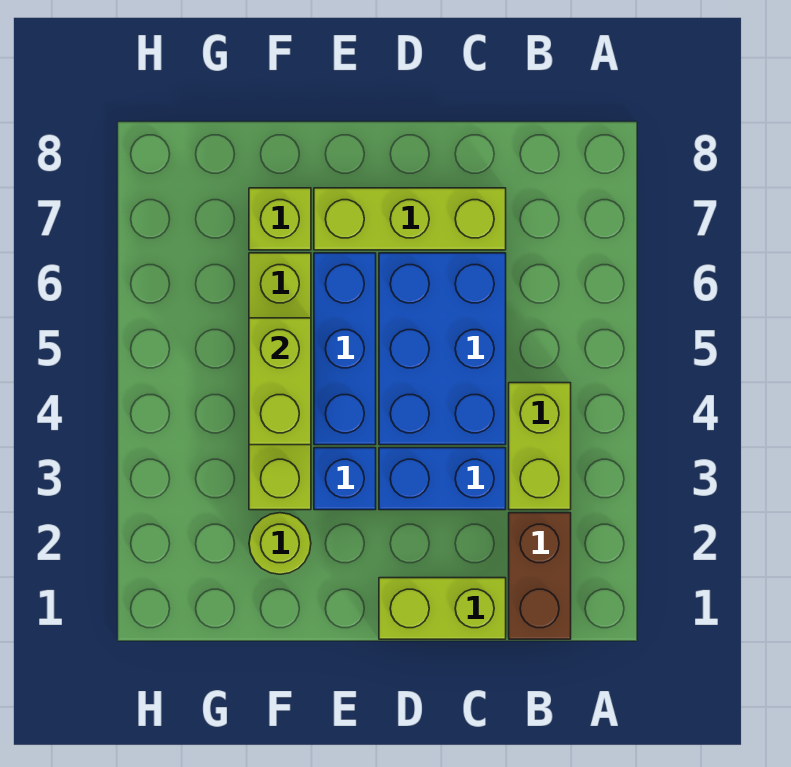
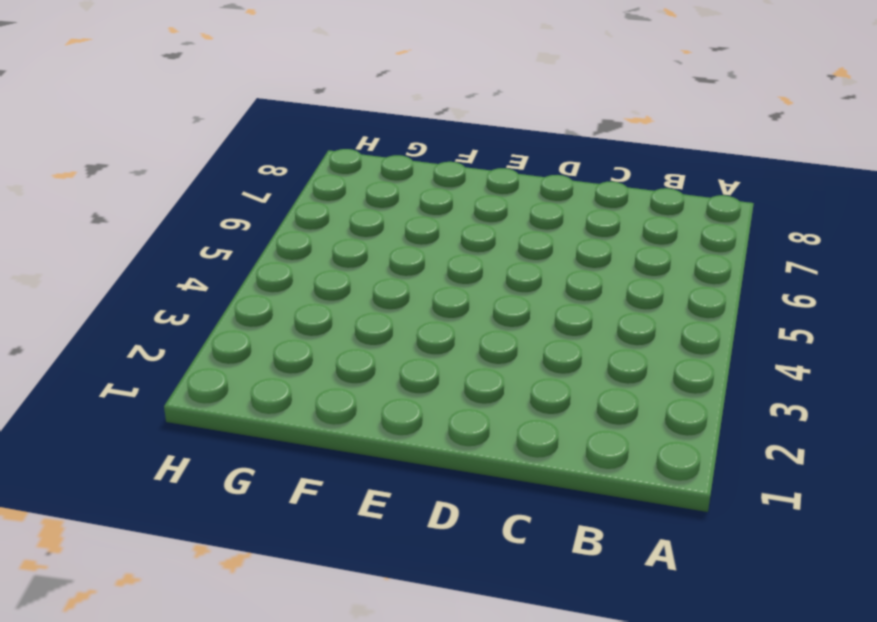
none -> brown brick B1:B2 level 1
none -> lime brick B3:B4 level 1
none -> lime brick C1:D1 level 1

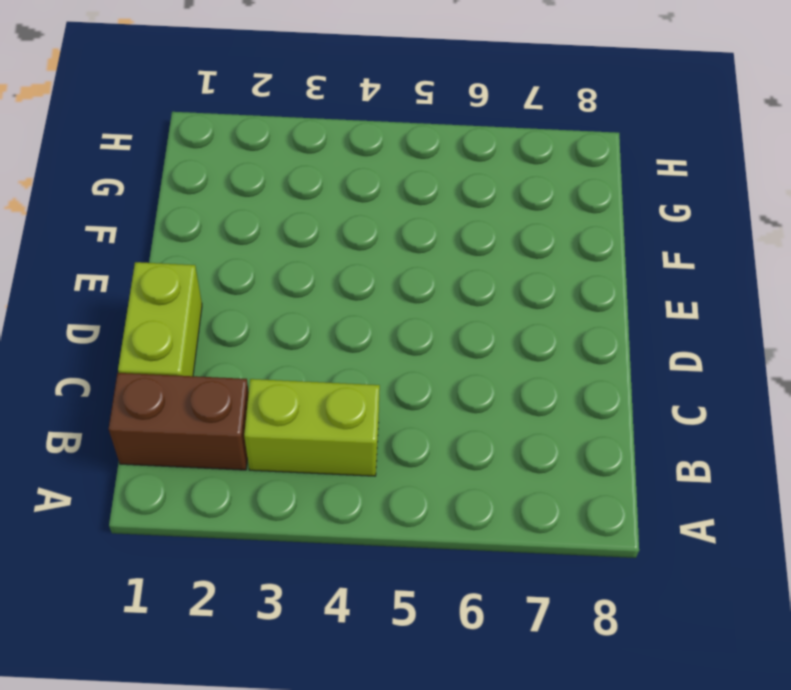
none -> blue brick C3:D3 level 1
none -> blue brick C4:D6 level 1
none -> lime brick C7:E7 level 1

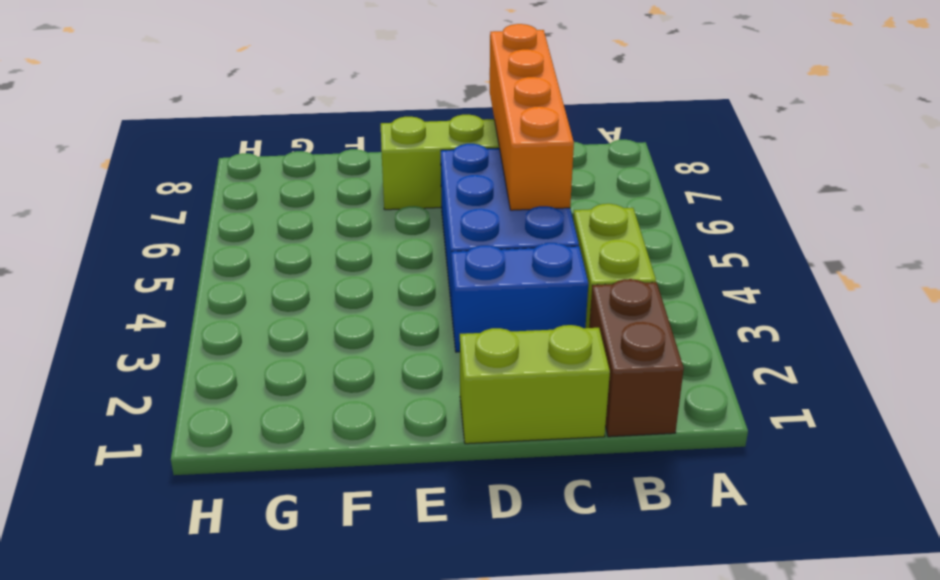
orange brick C5:C8 level 2 -> none
none -> blue brick E3 level 1
none -> blue brick E4:E6 level 1
none -> lime round brick F2 level 1

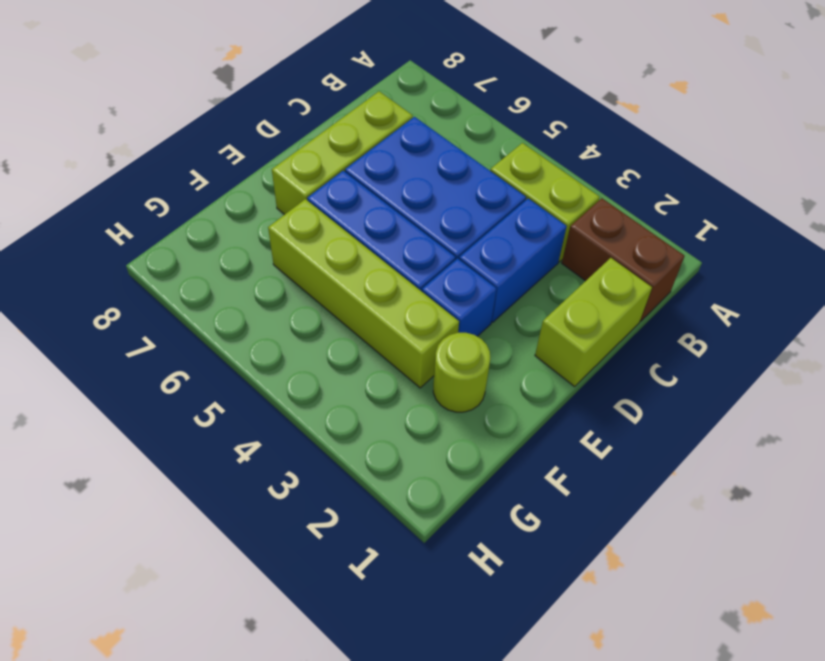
none -> lime brick F7 level 1
none -> lime brick F4:F5 level 2

